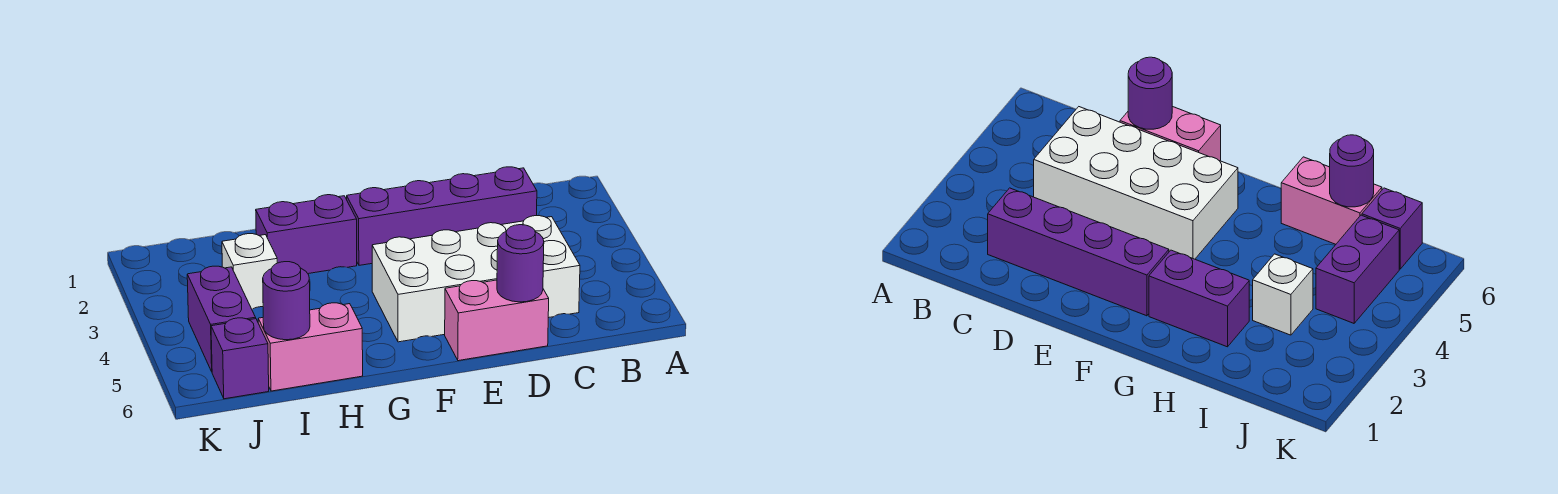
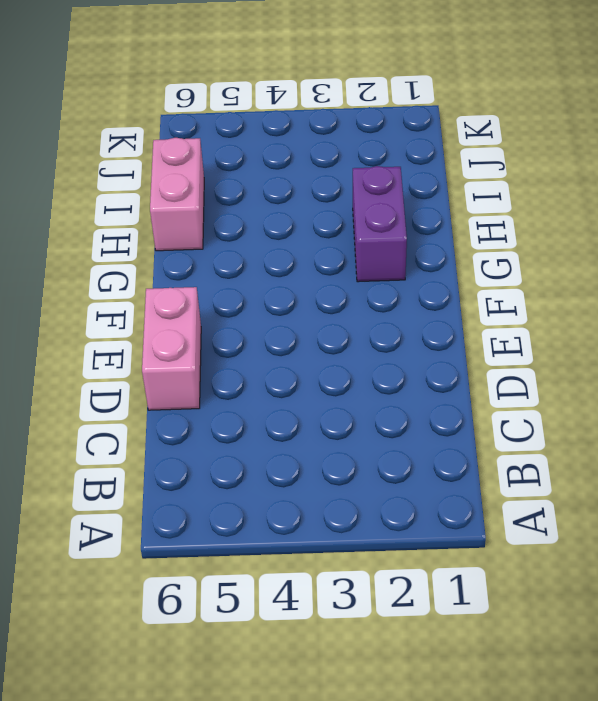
none -> purple brick C2:F2 level 1
none -> white brick C4:F5 level 1

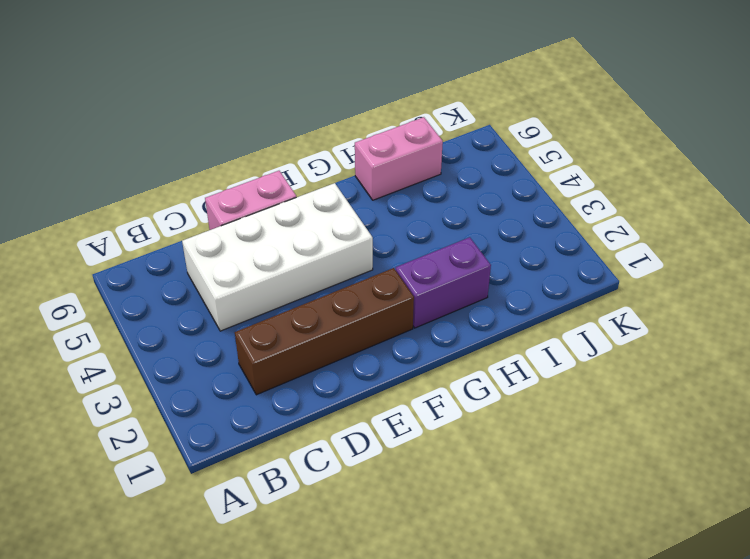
brown brick C2:F2 level 1 -> purple brick C2:F2 level 1
none -> white brick I3 level 1
none -> purple brick J4:J5 level 1

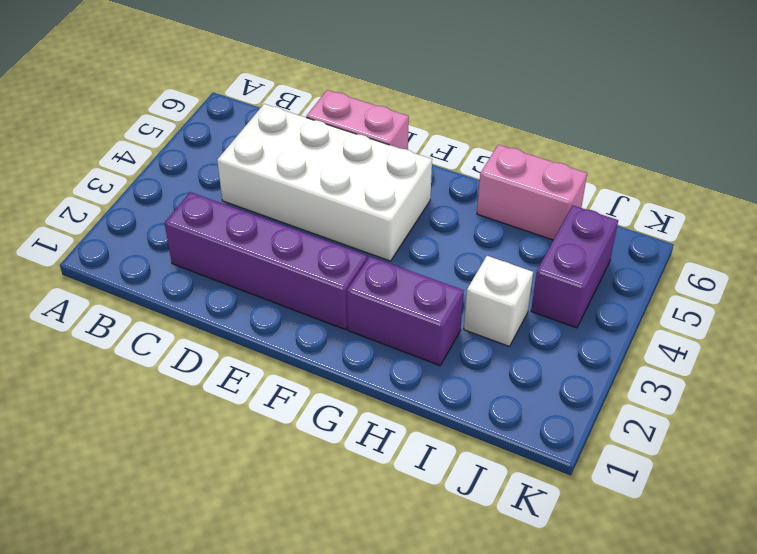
none -> purple brick J6 level 1
none -> purple round brick D6 level 2

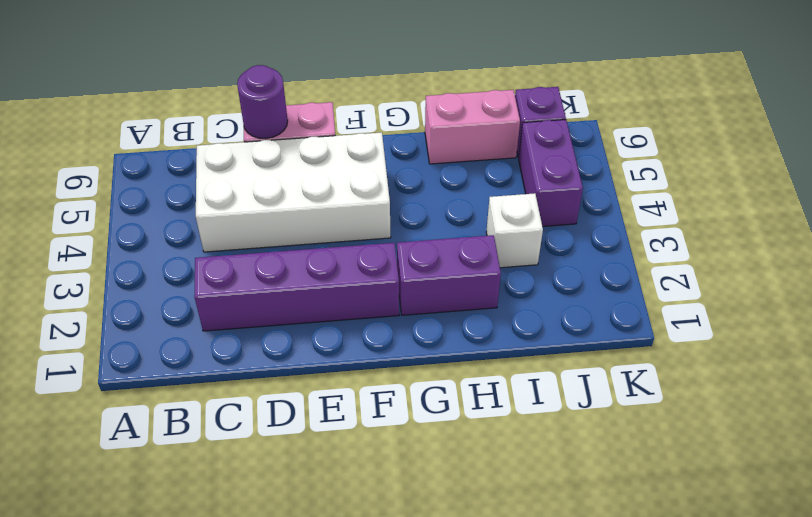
none -> purple round brick I6 level 2

